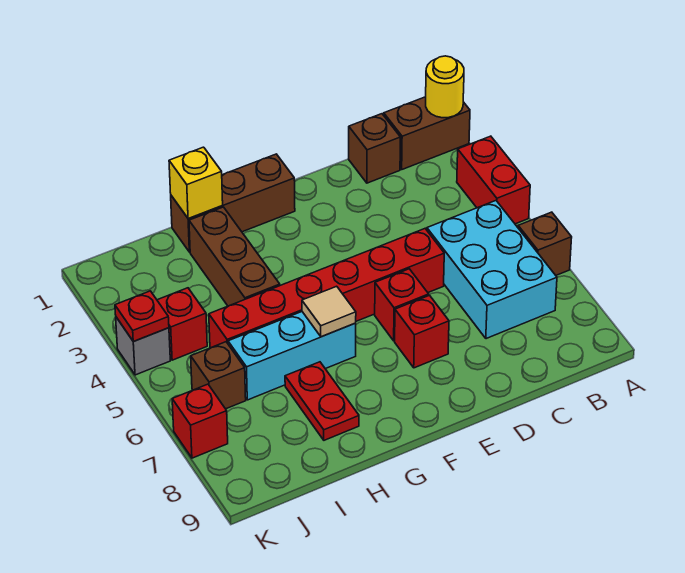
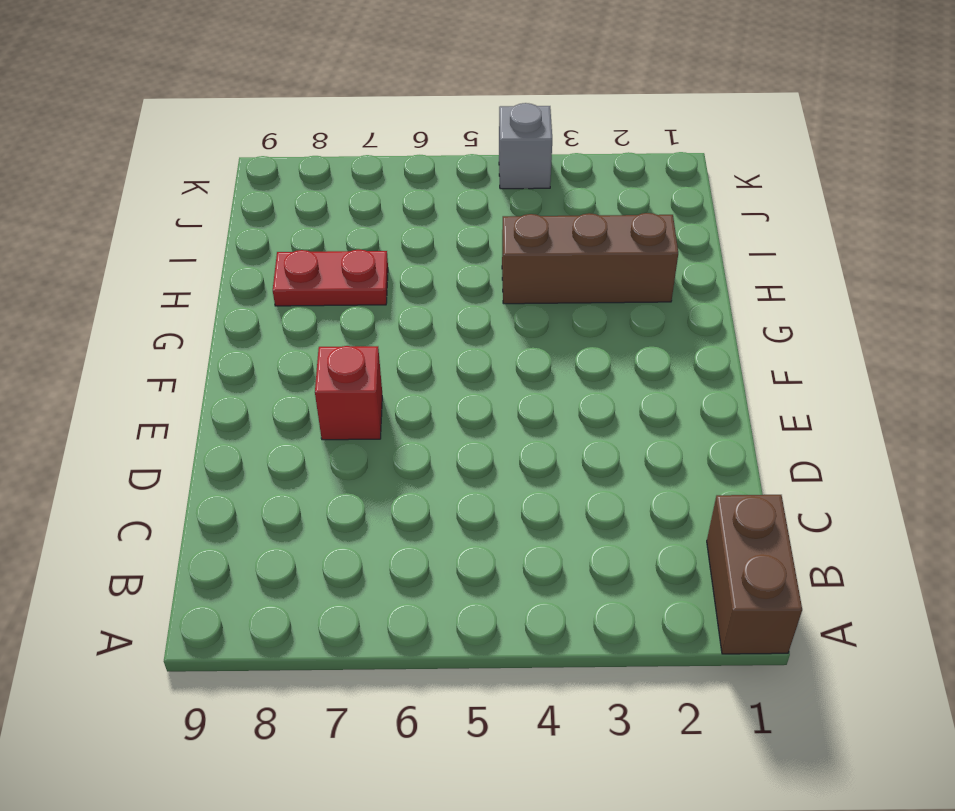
none -> red brick A3:A4 level 1
none -> brown brick A6 level 1
none -> cyan brick B5:C7 level 1

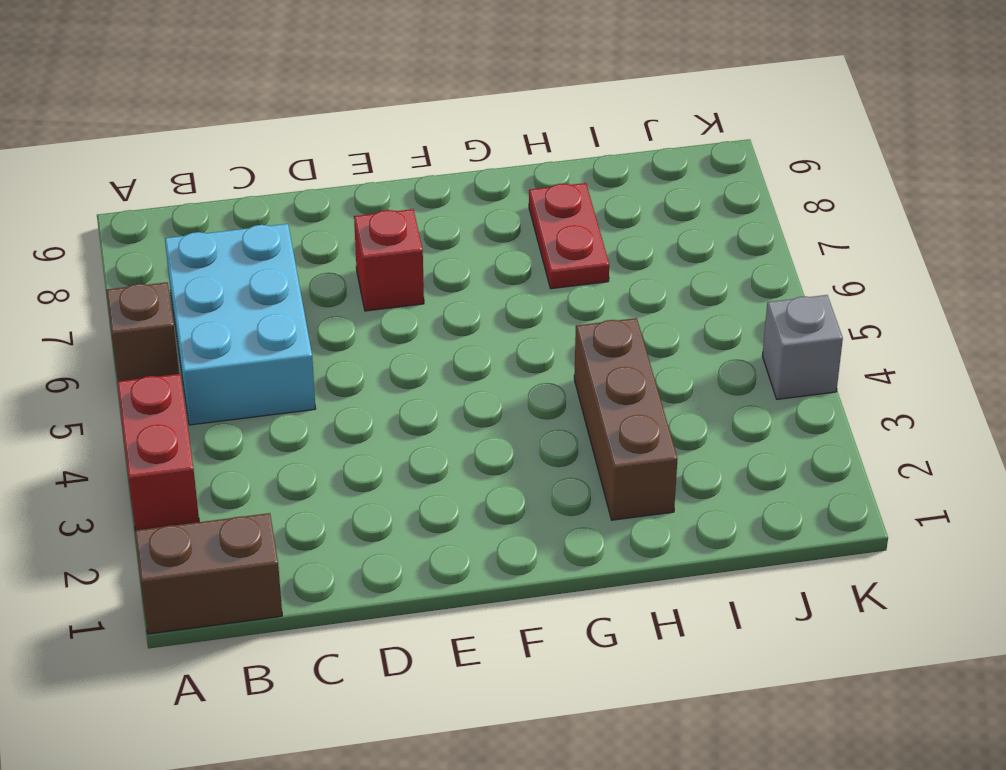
none -> brown brick C1 level 1
none -> red brick D5:I5 level 1
none -> red brick E6 level 1

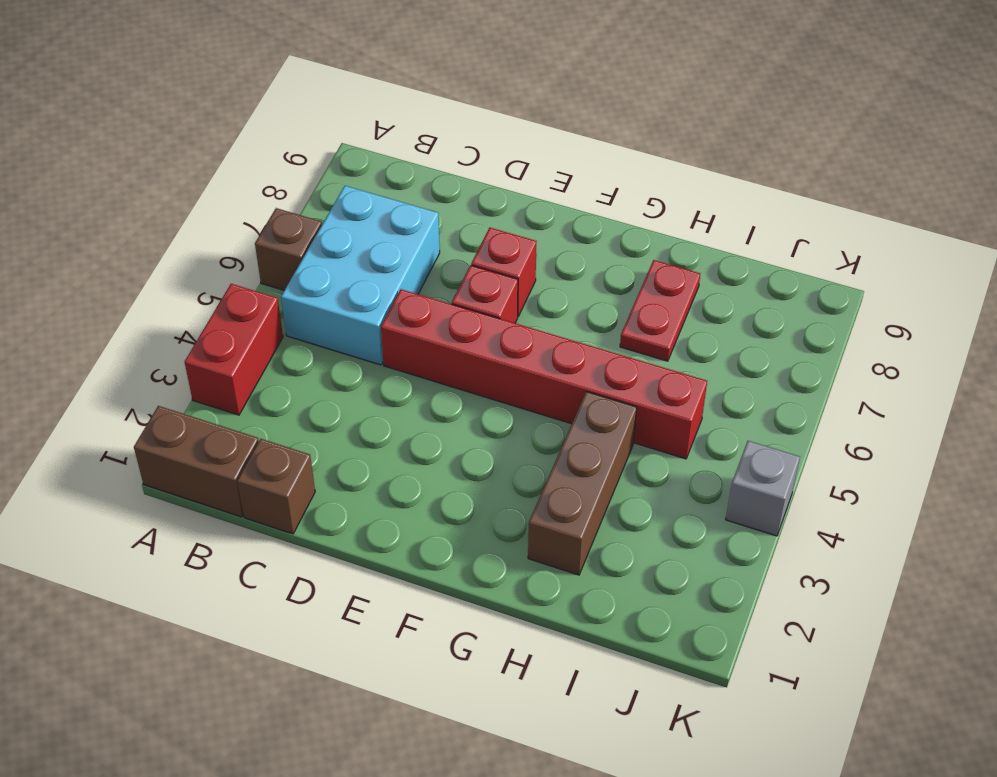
none -> brown brick F1:H1 level 1
none -> cyan brick G6:I6 level 1
none -> red brick J4 level 1

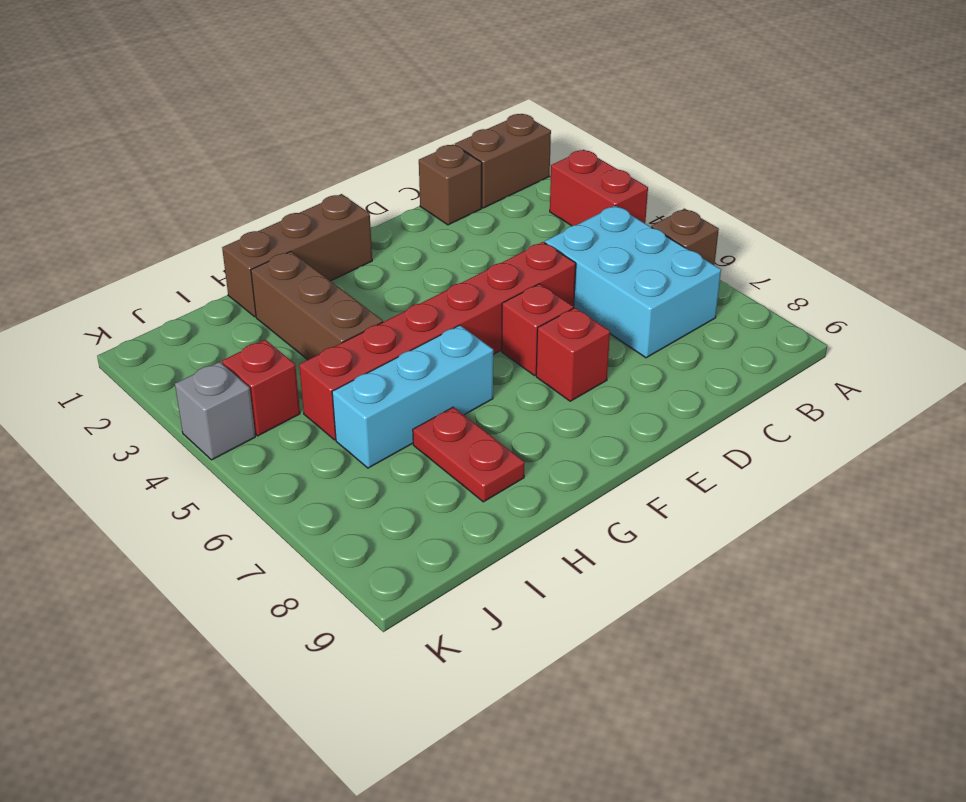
none -> brown brick J6 level 1
none -> red brick K7 level 1
none -> yellow round brick A1 level 2

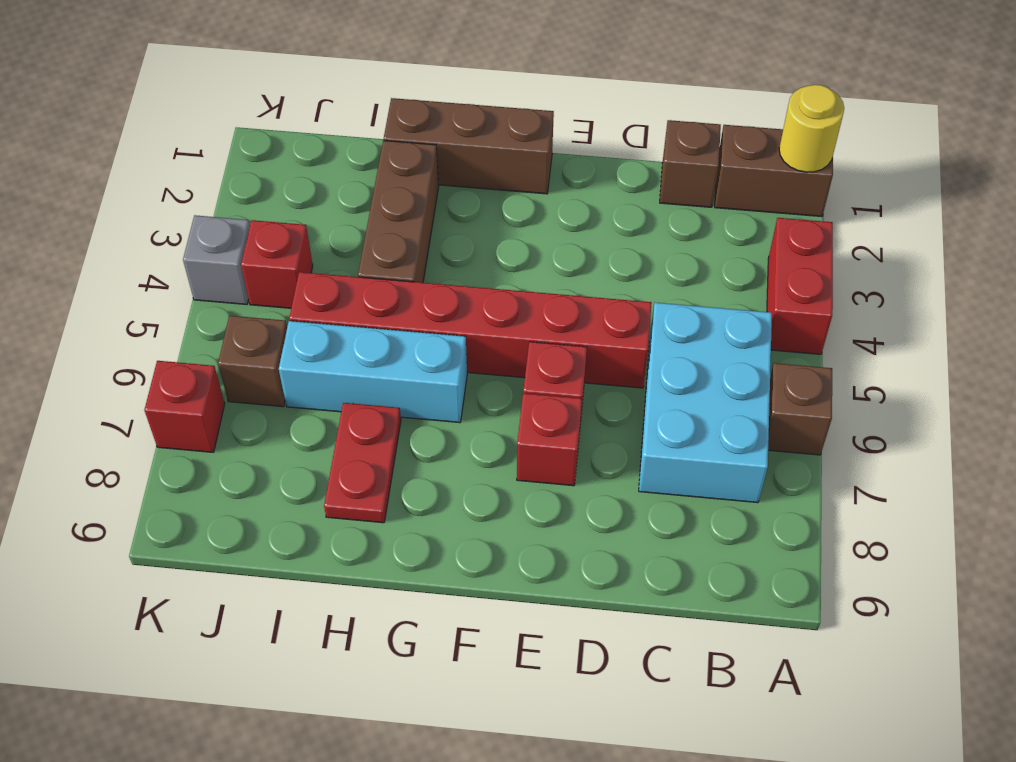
none -> tan tile G6 level 2
none -> yellow brick H1 level 2
none -> red plate K4 level 2

